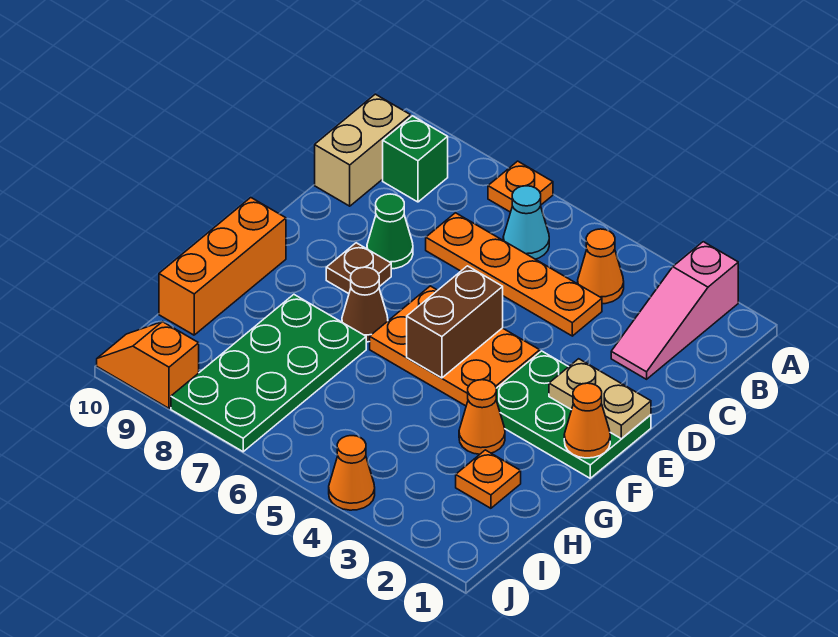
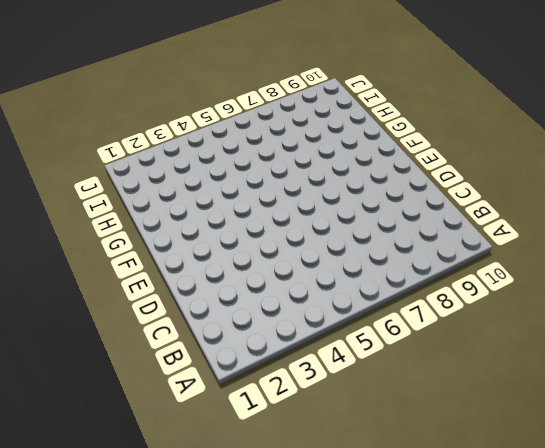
none -> pink slope A2:C2 level 1 top A
none -> orange plate A7 level 1
none -> orange cone B4 level 1

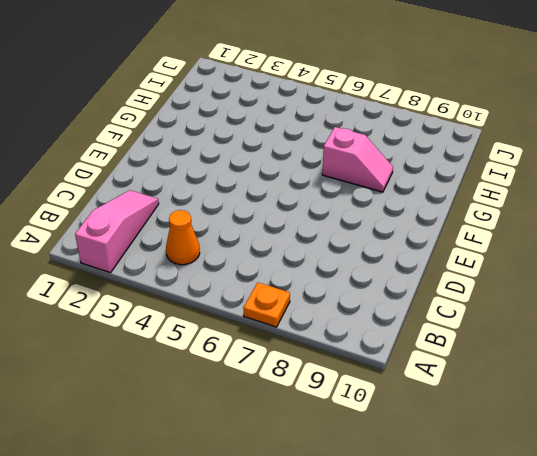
pink slope G7:G8 level 1 top 7 -> green plate G7:J8 level 1
none -> cyan cone B6 level 1
none -> green brick B9 level 1
none -> tan brick B10:C10 level 1

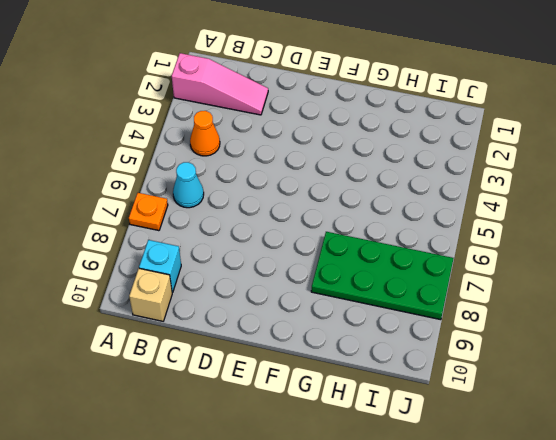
cyan brick B9 level 1 -> green brick B9 level 1
tan brick B10 level 1 -> tan brick B10:C10 level 1
none -> orange plate C4:C7 level 1
none -> green cone D8 level 1
none -> green plate E1:F3 level 1

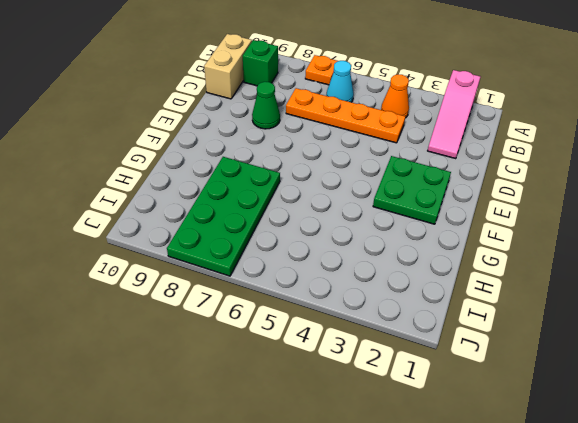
green plate E2:F3 level 1 -> green plate E1:F3 level 1
none -> orange plate E4:F6 level 1
none -> brown plate E8 level 1
none -> brown cone F7 level 1

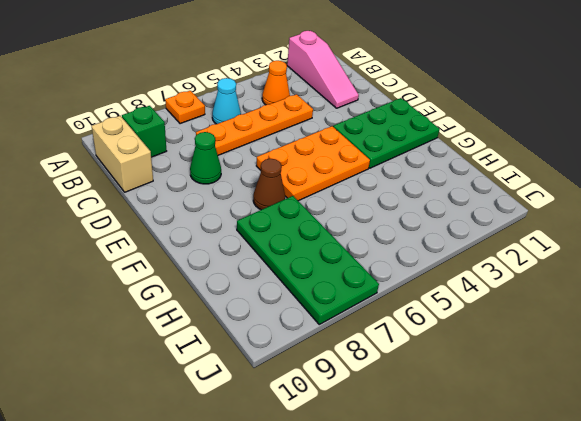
none -> brown plate E8 level 1
none -> orange brick F10:H10 level 1
none -> orange cone G3 level 1

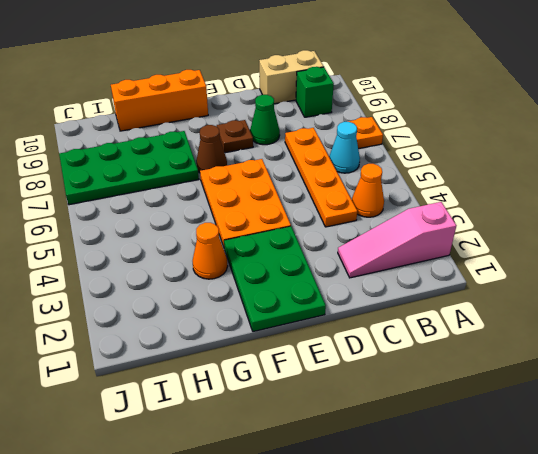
none -> orange plate H2 level 1
none -> orange cone J4 level 1
none -> orange slope J9:J10 level 1 top 9

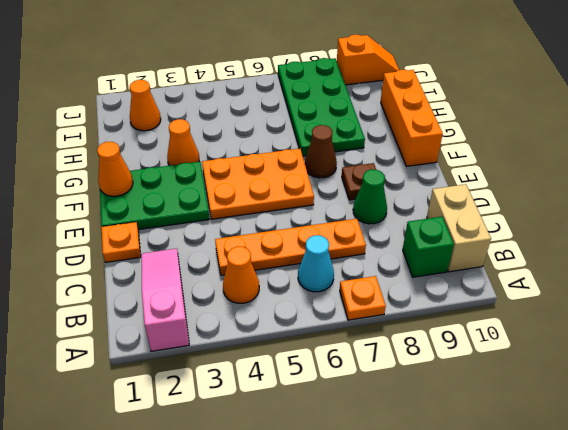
orange plate D1 level 1 -> orange plate H2 level 1
orange cone I2 level 1 -> orange cone J4 level 1
none -> tan plate E1:E2 level 2
none -> brown brick E5:F5 level 2

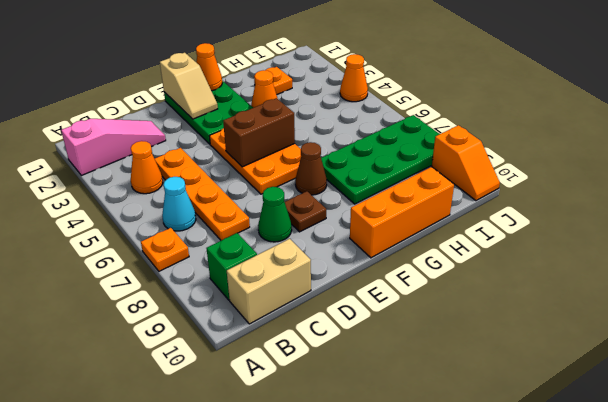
tan slope E1:E2 level 2 top 1 -> tan plate E1:E2 level 2

